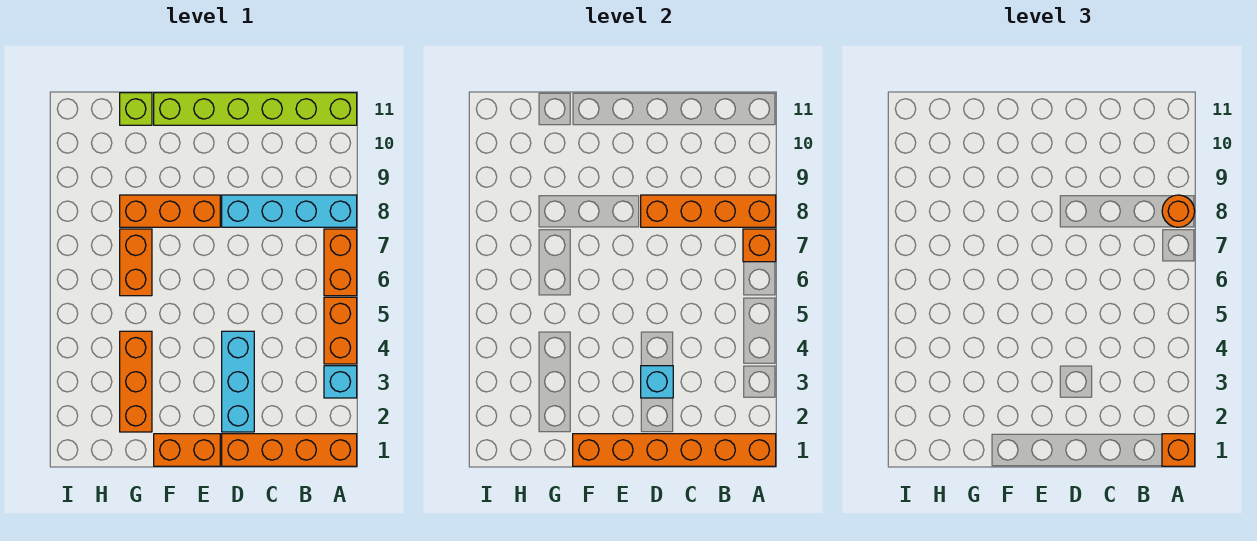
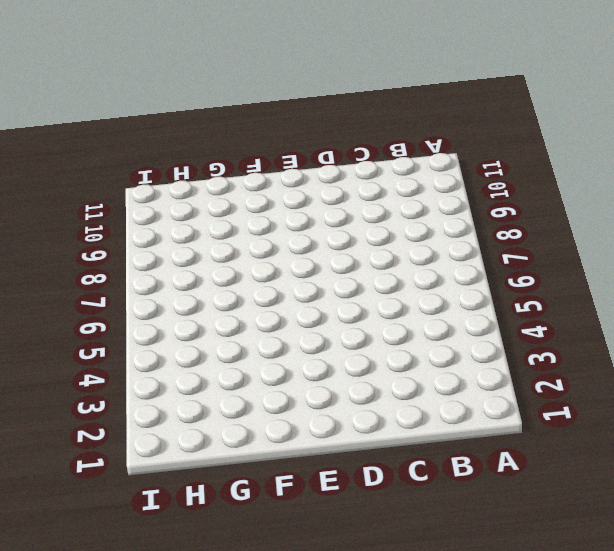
none -> orange brick A1:D1 level 1
none -> cyan brick A3 level 1
none -> orange brick A4:A5 level 1

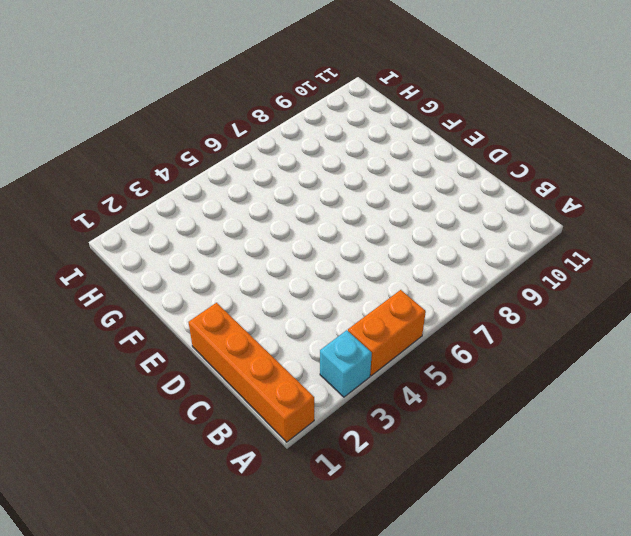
none -> orange brick A6:A7 level 1
none -> cyan brick A8:D8 level 1
none -> lime brick A11:F11 level 1

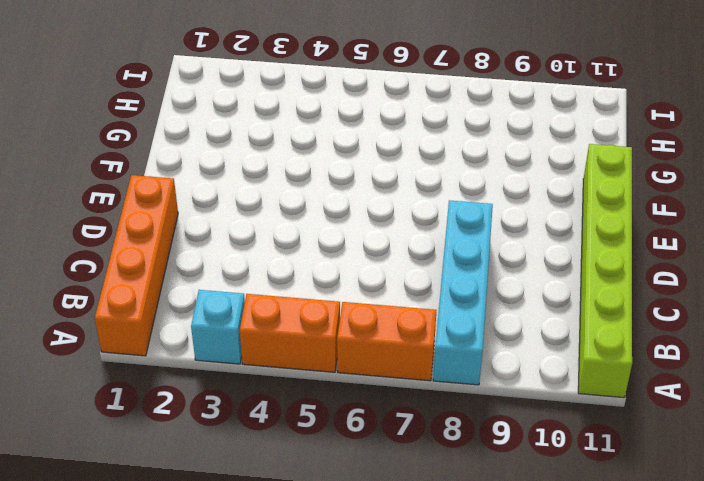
none -> cyan brick D2:D4 level 1
none -> orange brick E1:F1 level 1
none -> orange brick E8:G8 level 1

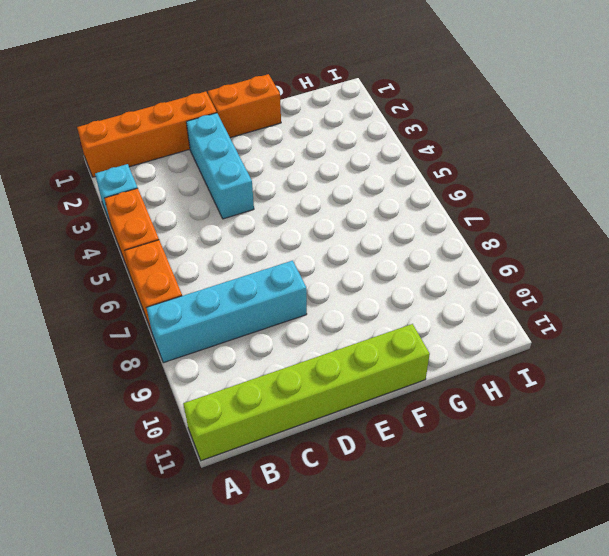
none -> orange brick E8:G8 level 1
none -> orange brick G2:G4 level 1
none -> orange brick G6:G7 level 1

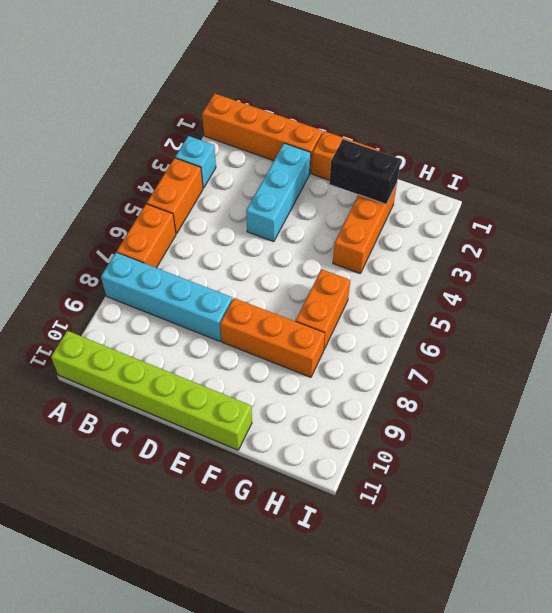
black brick F2:G2 level 2 -> none
none -> lime brick G11 level 1
none -> orange brick A1:F1 level 2
none -> orange brick A7 level 2

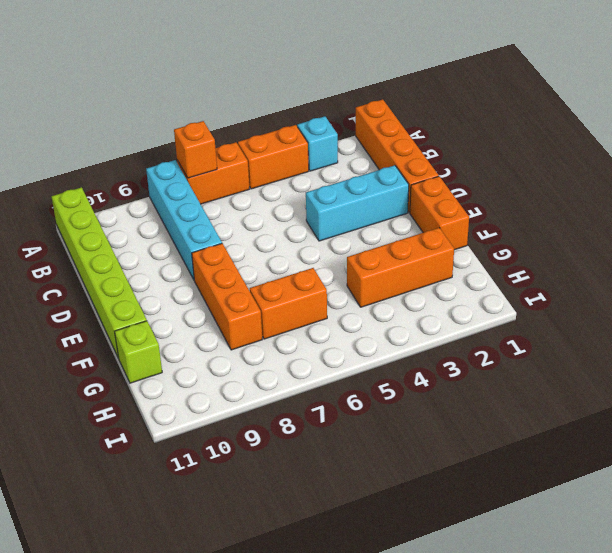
none -> orange brick A1:F1 level 2
none -> orange brick A8:D8 level 2
none -> cyan brick D3 level 2

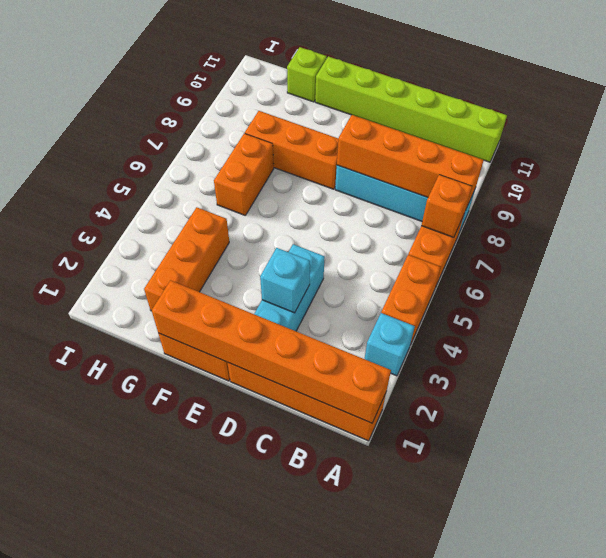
none -> orange brick A1 level 3
none -> orange round brick A8 level 3

